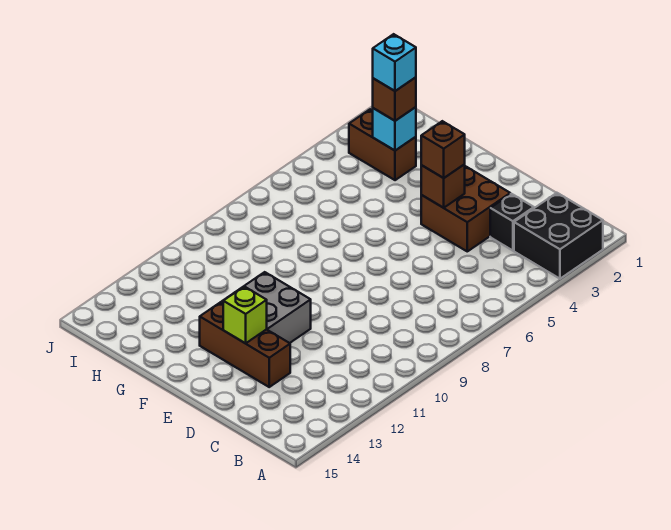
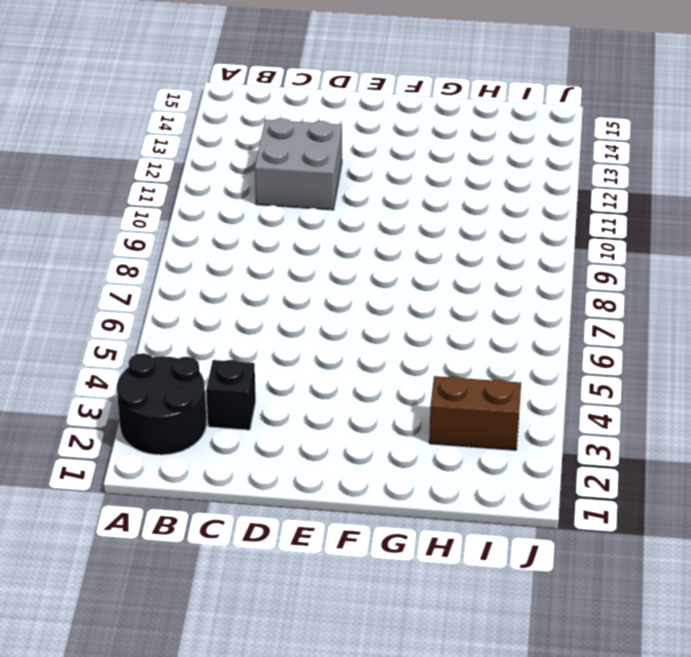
black round brick A2:B3 level 1 -> black brick A2:B3 level 1
grey brick C11:D12 level 1 -> grey brick E11:F12 level 1
none -> brown brick D3:E4 level 1
none -> brown brick D13:F13 level 1
none -> brown brick E4 level 2

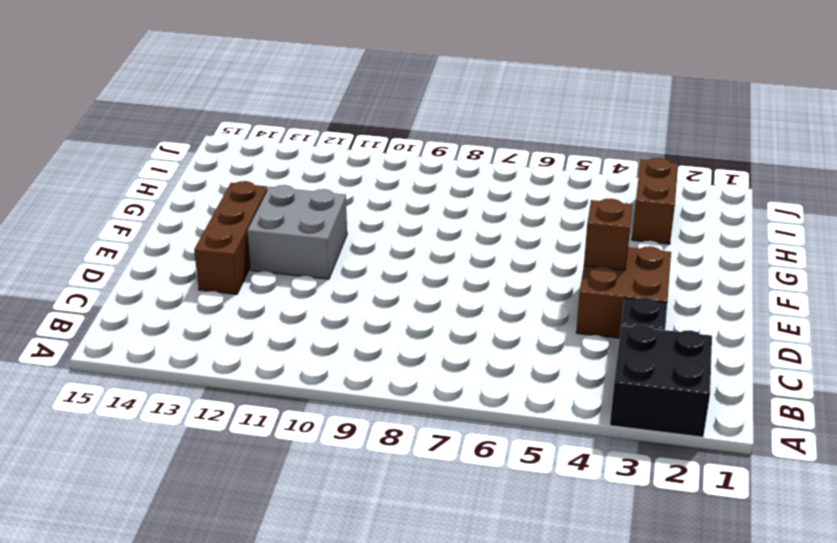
none -> lime brick E13 level 2
none -> cyan brick H3 level 2
none -> brown brick E4 level 3

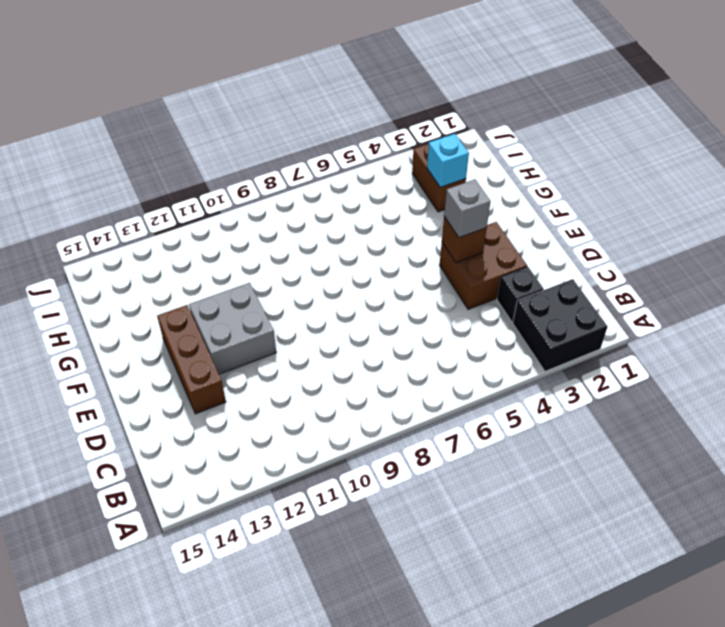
grey brick E4 level 3 -> brown brick E4 level 3
none -> lime brick E13 level 2
none -> brown brick H3 level 3
none -> cyan brick H3 level 4

